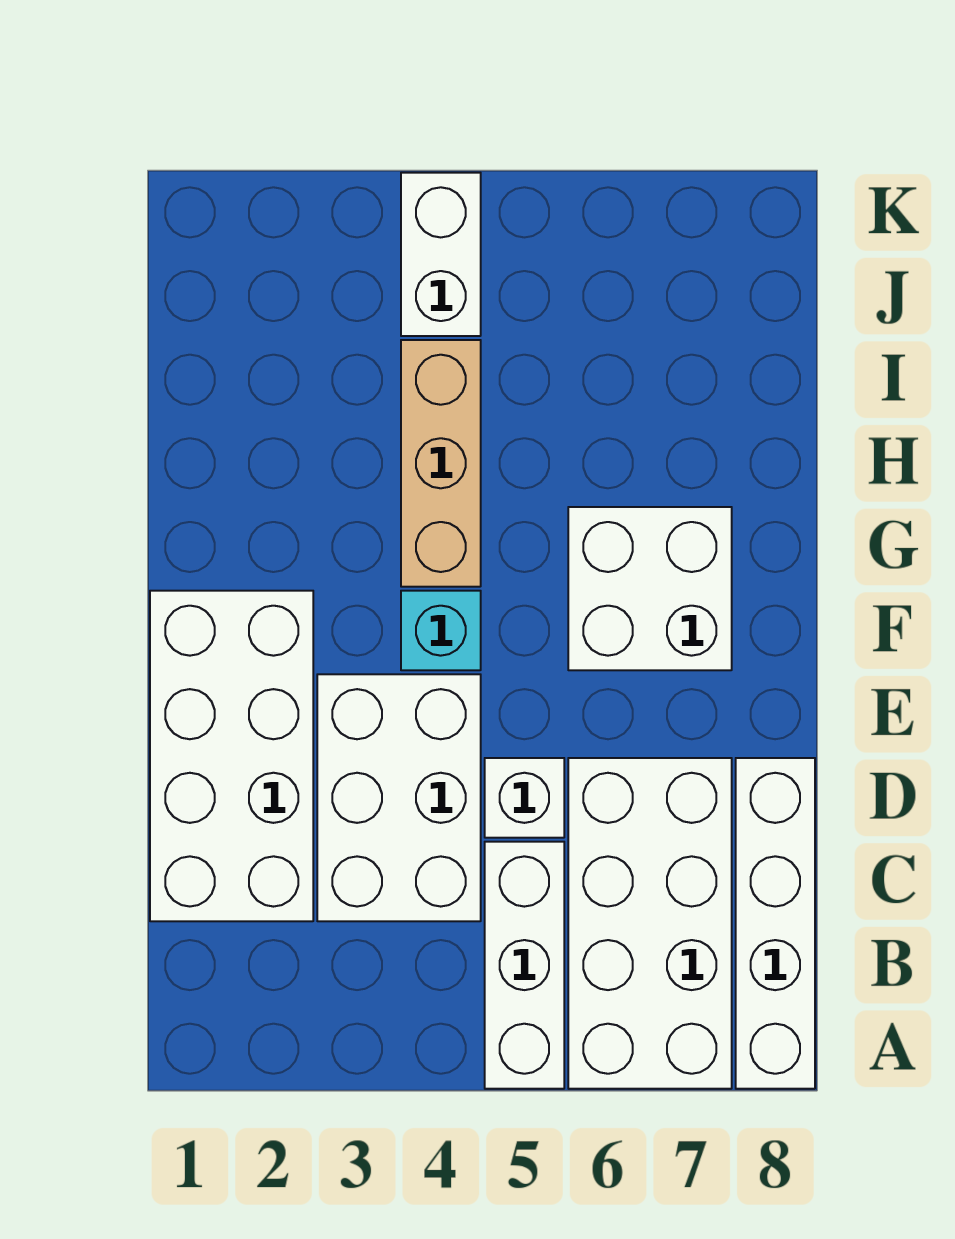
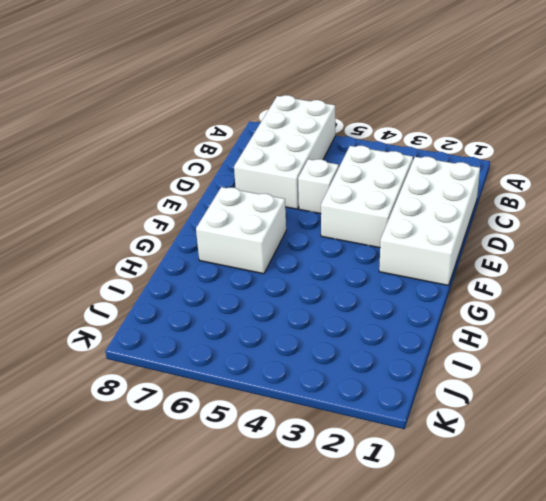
none -> white brick A5:C5 level 1
none -> white brick A8:D8 level 1

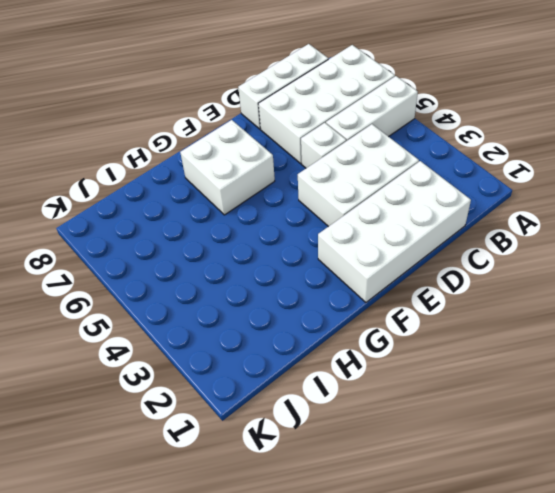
white brick B8:D8 level 1 -> white brick A8:D8 level 1
none -> cyan brick F4 level 1
none -> tan brick G4:I4 level 1

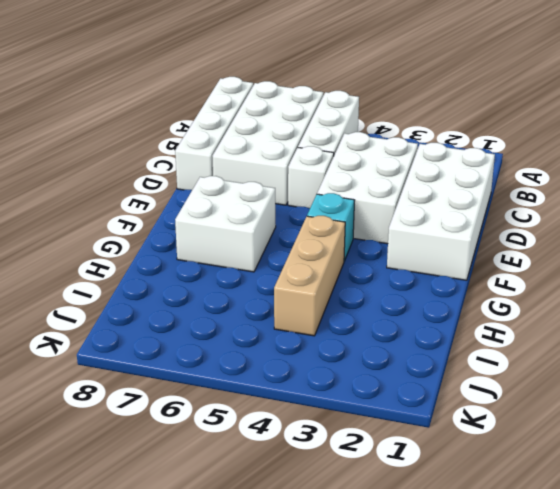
none -> white brick J4:K4 level 1

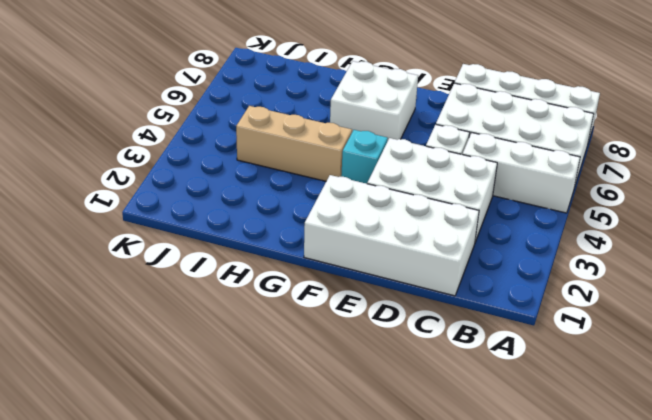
none -> white brick J4:K4 level 1

